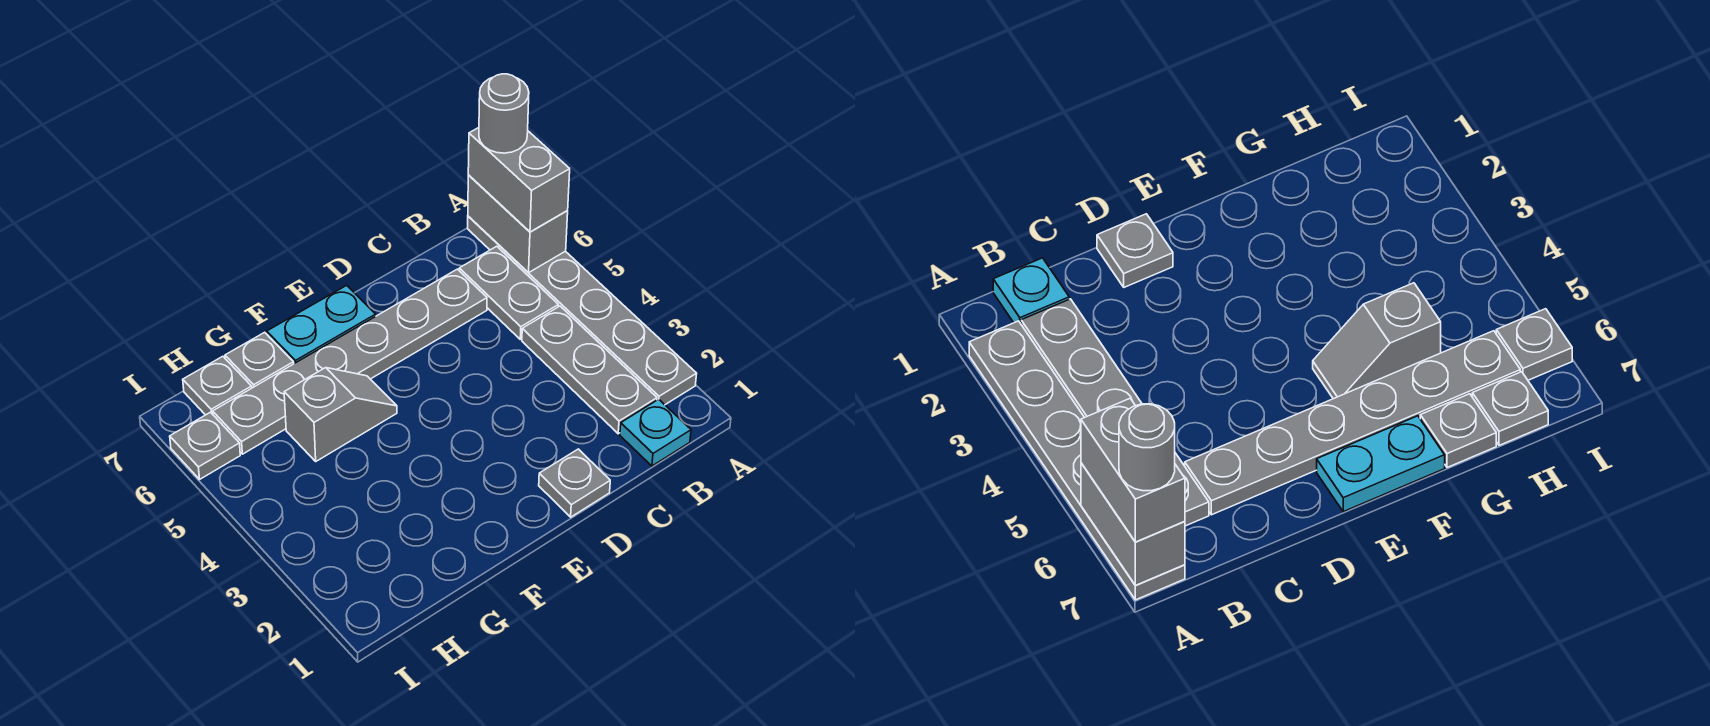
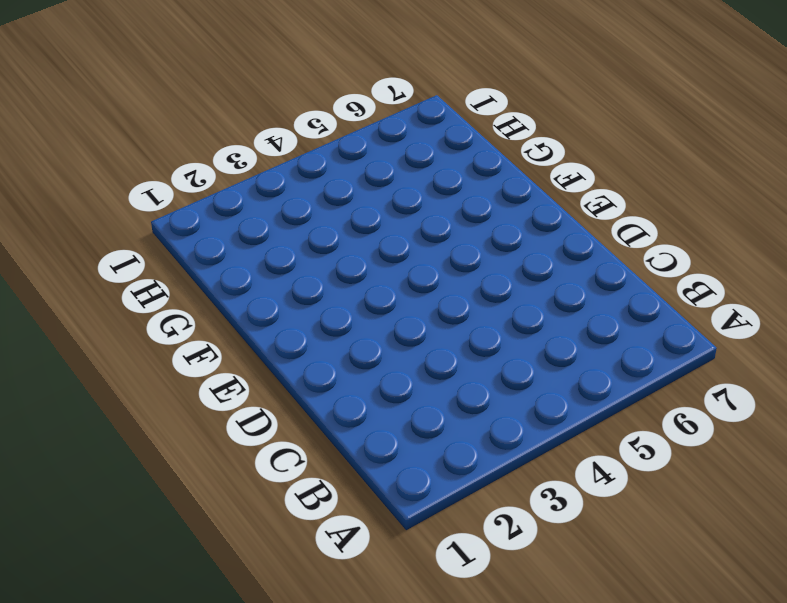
none -> grey plate A2:A7 level 1
none -> cyan plate B1 level 1
none -> grey plate B2:B4 level 1

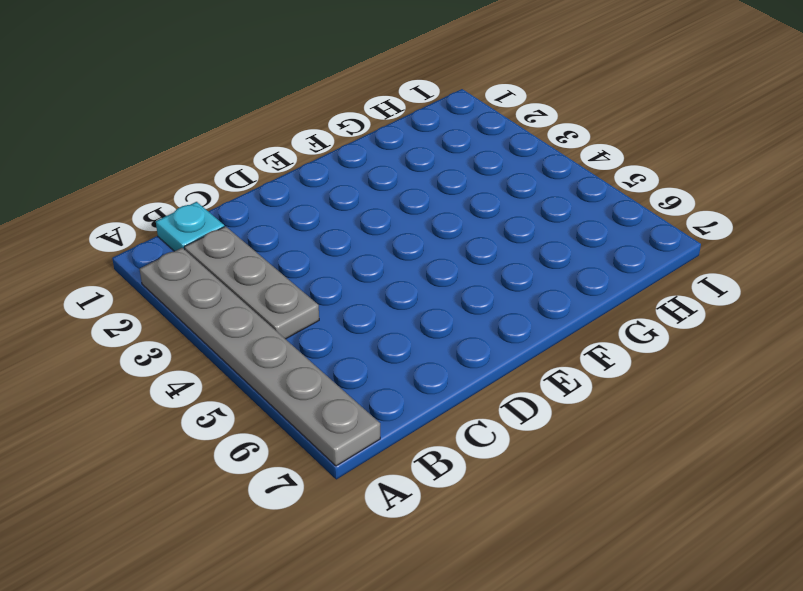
none -> grey plate B5:B6 level 1
none -> grey plate C6:H6 level 1
none -> grey plate D1 level 1

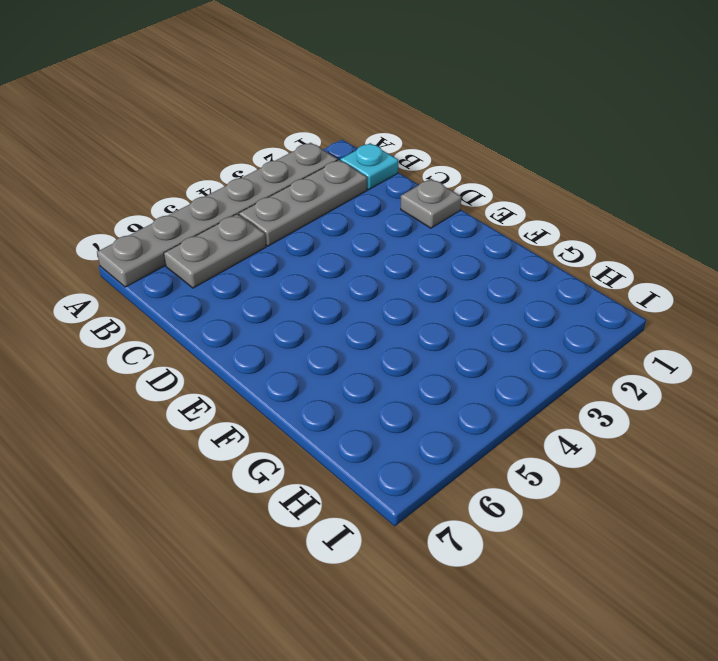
none -> grey plate C6:H6 level 1
none -> cyan plate E7:F7 level 1
none -> grey slope F5:G5 level 1 top G

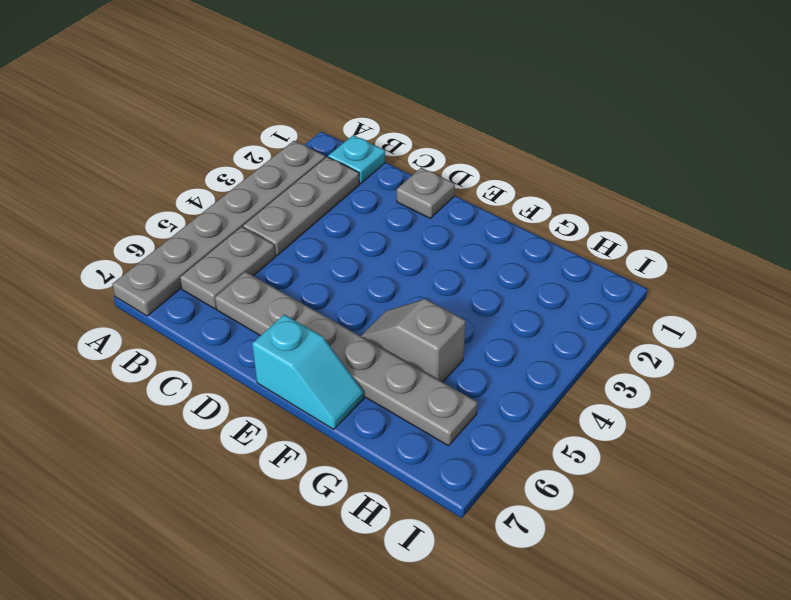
cyan slope E7:F7 level 1 top E -> cyan plate E7:F7 level 1
none -> grey plate G7 level 1
none -> grey plate H7 level 1
none -> grey plate I6 level 1

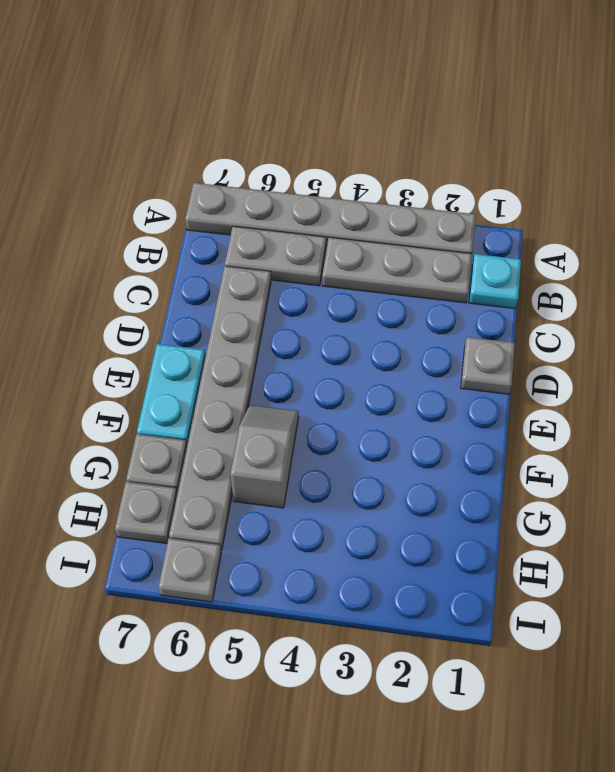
none -> grey brick A6:A7 level 2
none -> grey brick A6:A7 level 3
none -> grey round brick A7 level 4

